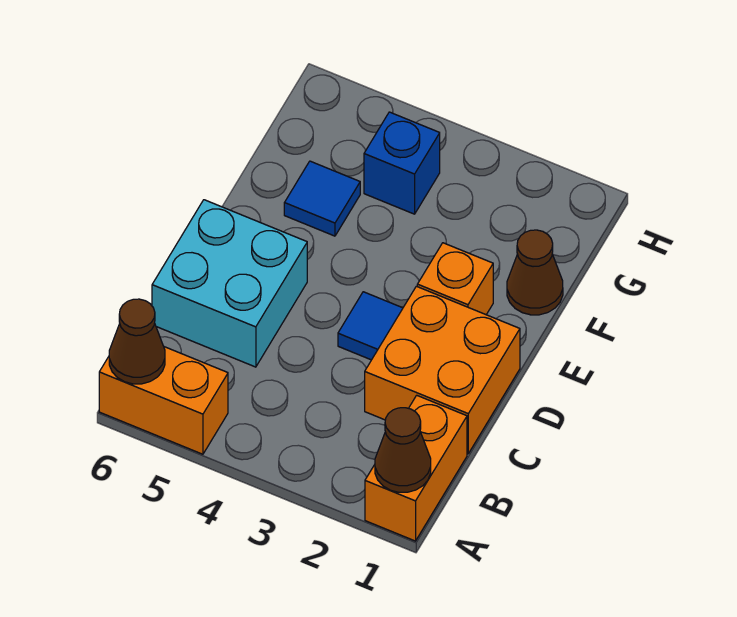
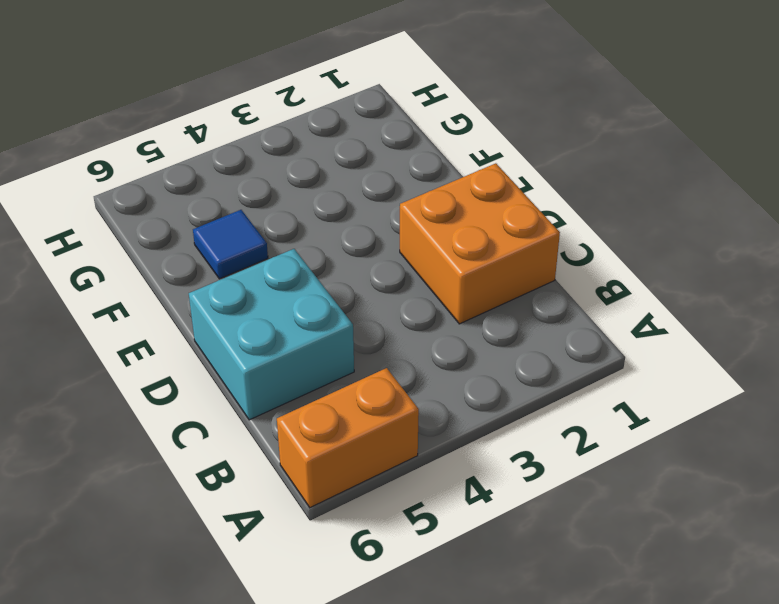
none -> orange brick A1:B1 level 1
none -> blue tile D3 level 1

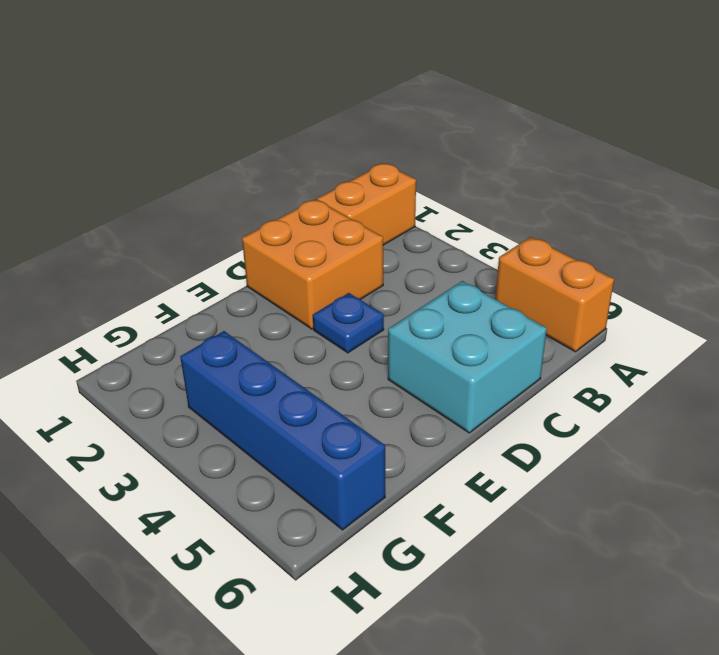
blue plate D3 level 1 -> blue tile D3 level 1
blue brick G3:G6 level 1 -> blue brick G4 level 1
none -> orange brick E2 level 1
none -> brown cone F1 level 1

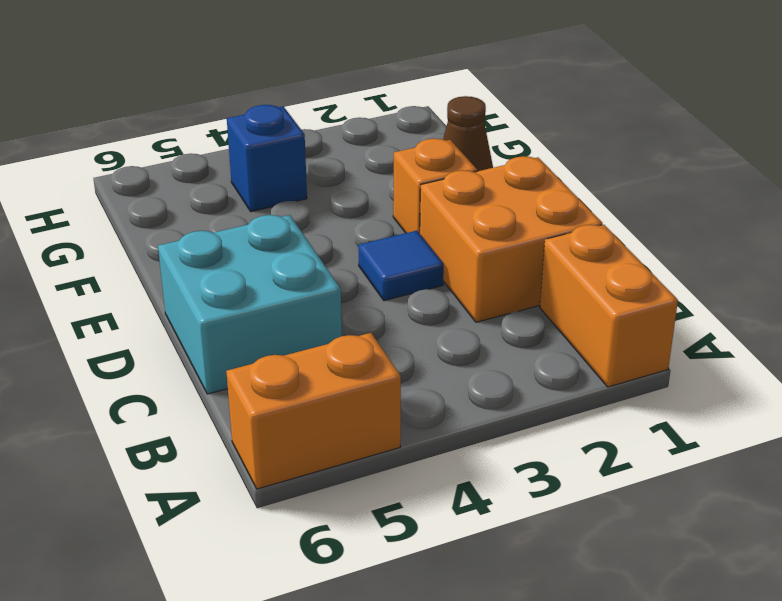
none -> blue tile F5 level 1
none -> brown cone A1 level 2

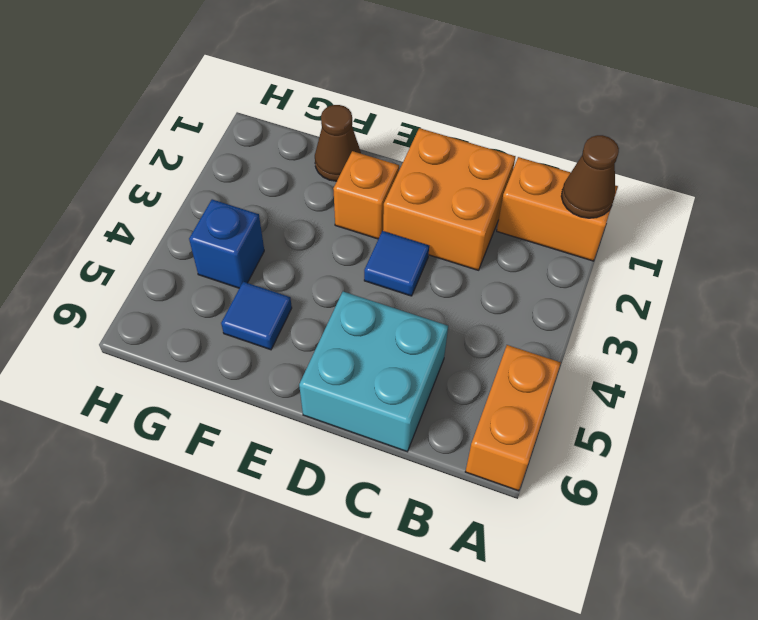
none -> brown cone A6 level 2

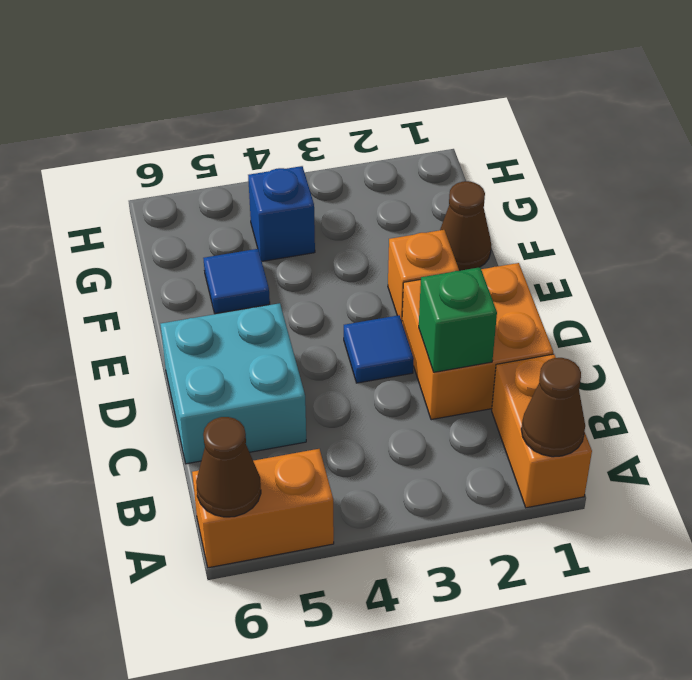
green brick C2 level 2 -> none

